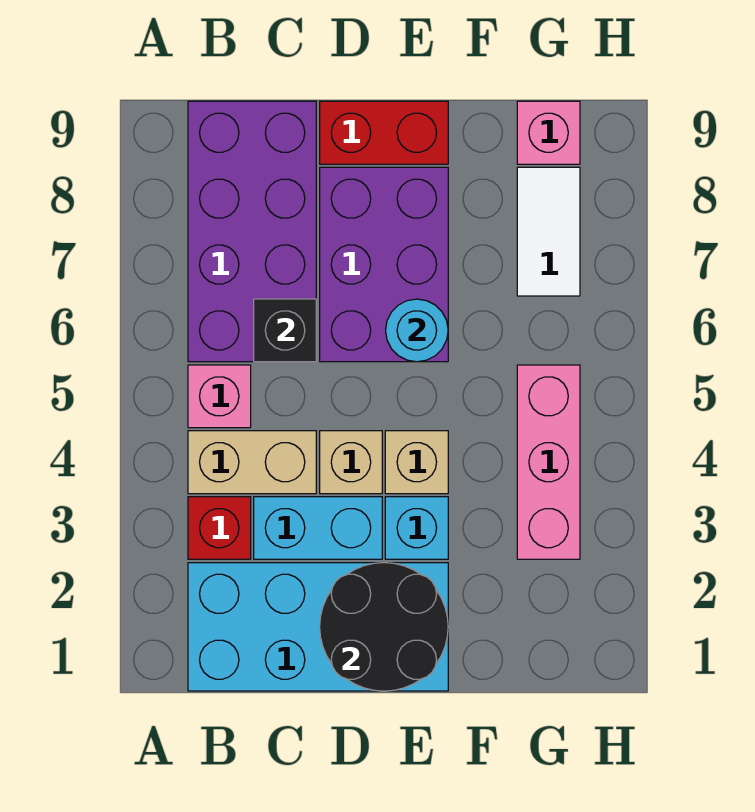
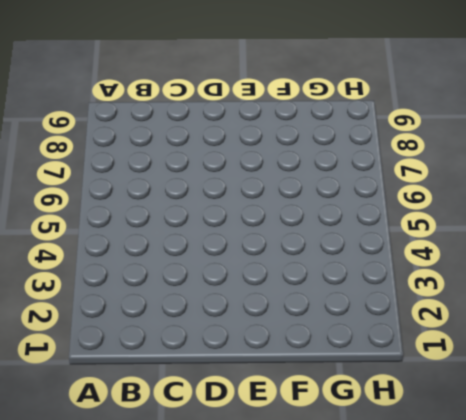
none -> cyan brick B1:E2 level 1
none -> red brick B3 level 1
none -> tan brick B4:C4 level 1

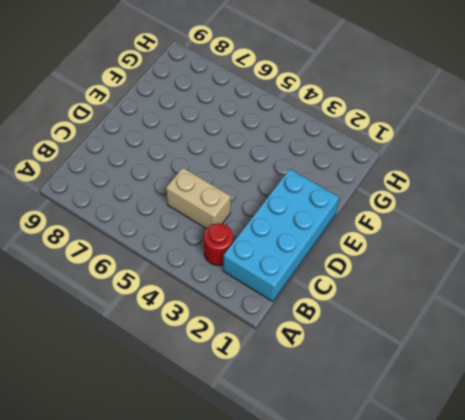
red round brick B3 level 1 -> red brick B3 level 1
tan brick C4:C5 level 1 -> tan brick B4:C4 level 1
none -> pink brick B5 level 1
none -> purple brick B6:C9 level 1
none -> cyan brick C3:D3 level 1

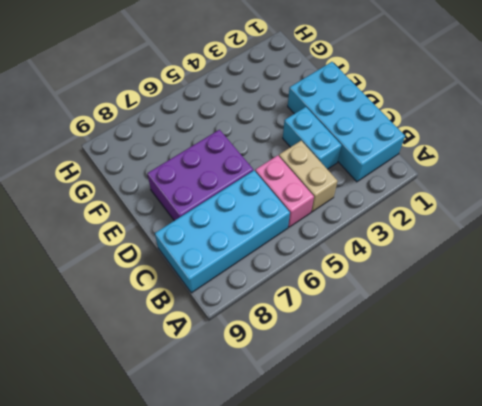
pink brick B5:C5 level 1 -> pink brick B5 level 1
cyan brick B6:C9 level 1 -> purple brick B6:C9 level 1
none -> red brick B3 level 1
none -> tan brick D4 level 1
none -> red brick D9:E9 level 1

